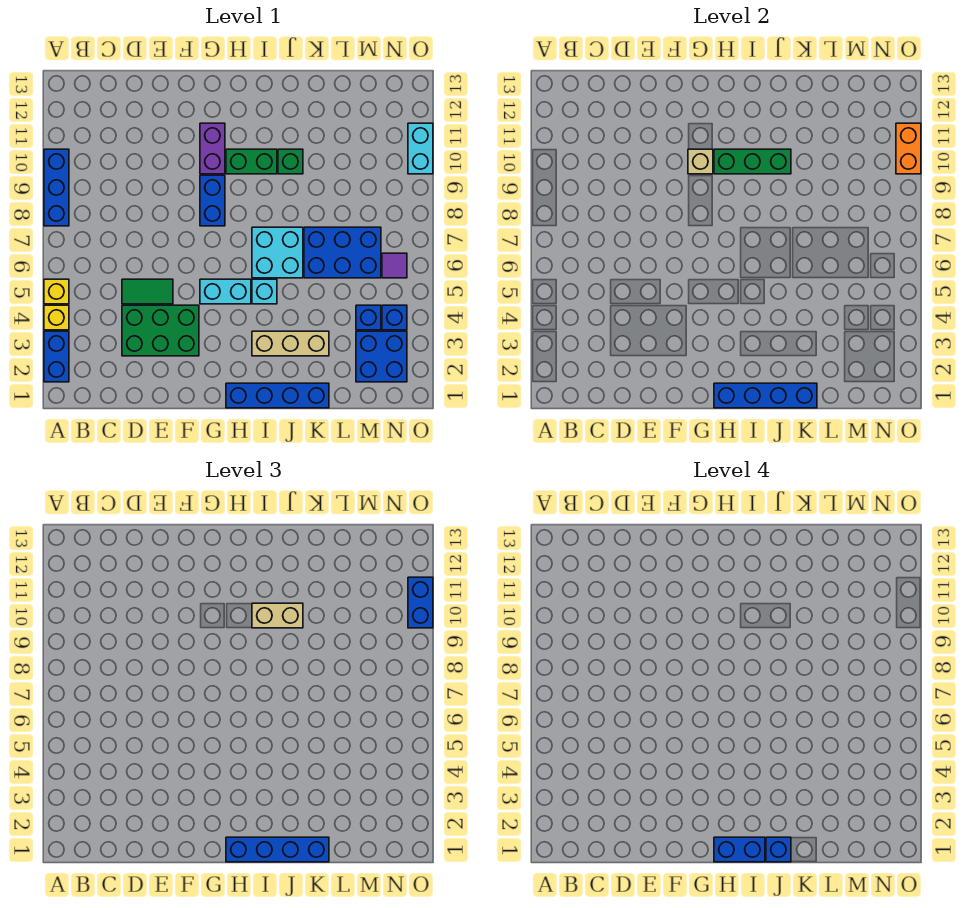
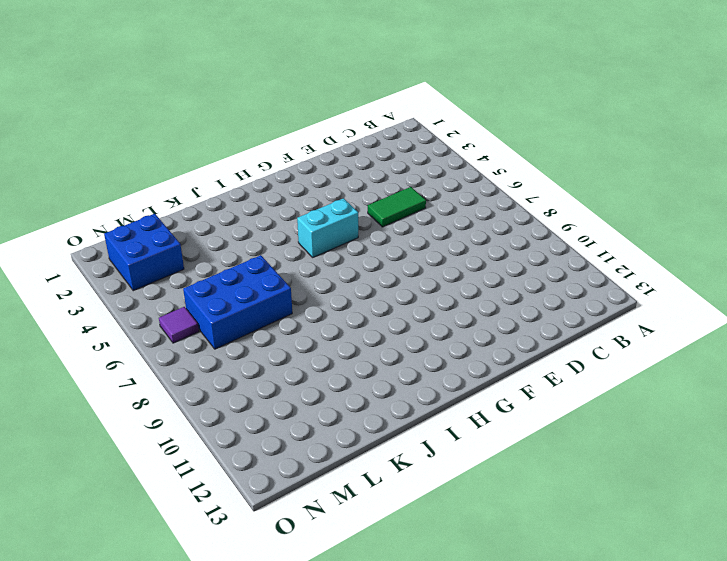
none -> blue brick A2:A3 level 1
none -> yellow brick A4 level 1
none -> yellow brick A5 level 1
none -> blue brick A8:A10 level 1

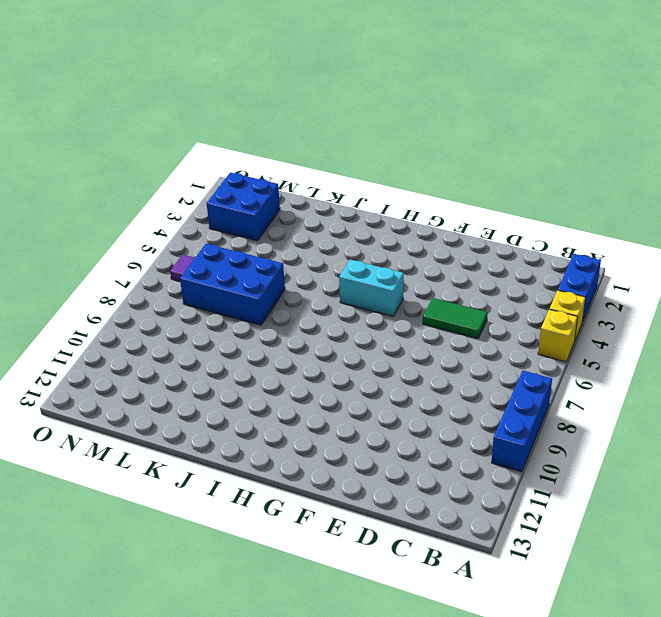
none -> green brick D3:F4 level 1
none -> blue brick G8:G9 level 1
none -> purple brick G10:G11 level 1
none -> blue brick H1:K1 level 1

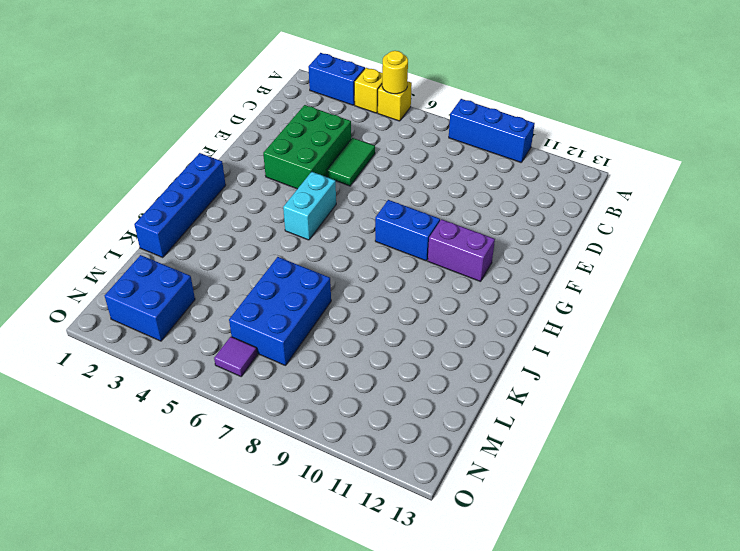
yellow round brick A5 level 2 -> none
none -> green brick H10:I10 level 1
none -> tan brick I3:K3 level 1
none -> cyan brick I5 level 1
none -> cyan brick I6:J7 level 1

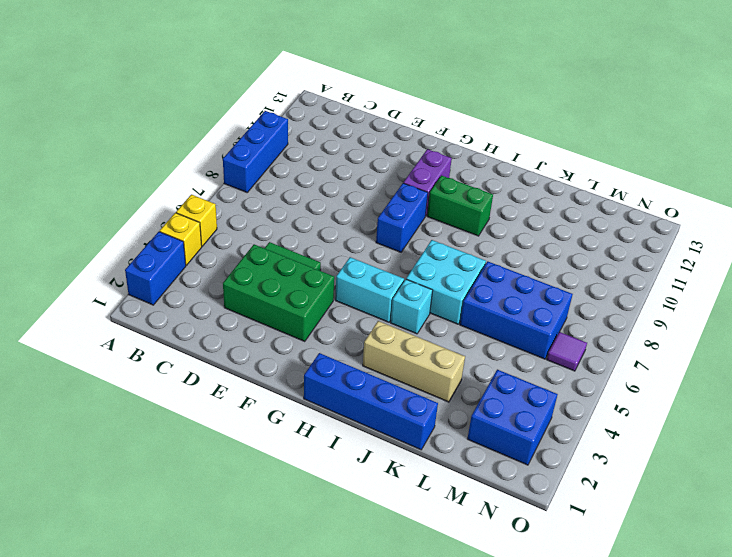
none -> green brick J10 level 1
none -> blue brick M4 level 1
none -> blue brick N4 level 1
none -> cyan brick O10:O11 level 1

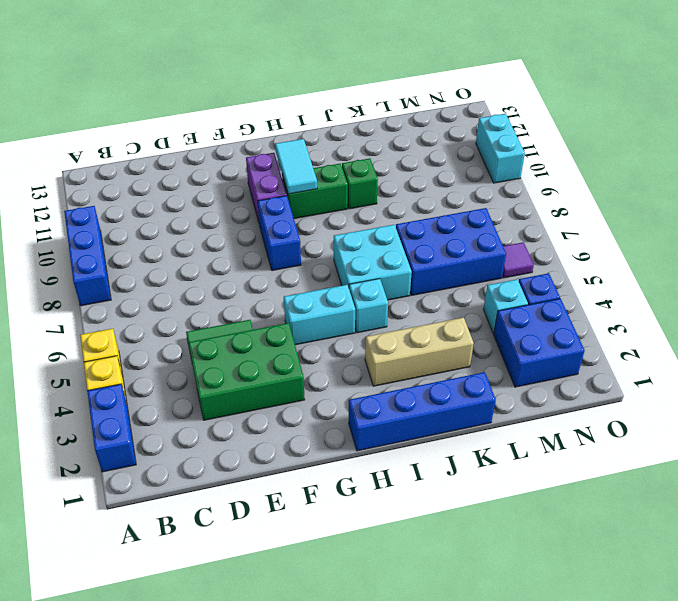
cyan tile H10:H11 level 2 -> green brick H10:J10 level 2
cyan brick M4 level 1 -> blue brick M4 level 1
none -> tan brick G10 level 2
none -> blue brick H1:K1 level 2
none -> orange brick O10:O11 level 2
none -> blue brick H1:K1 level 3

